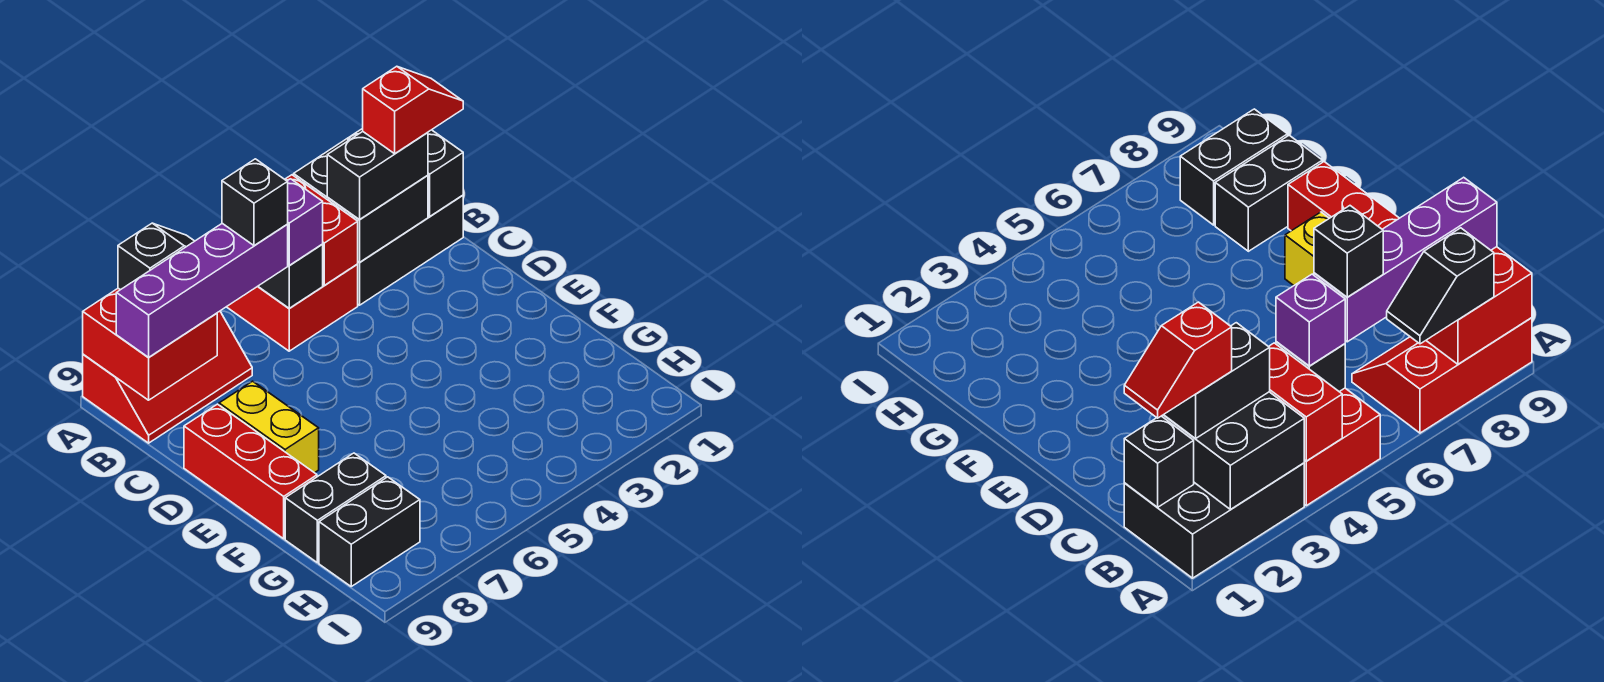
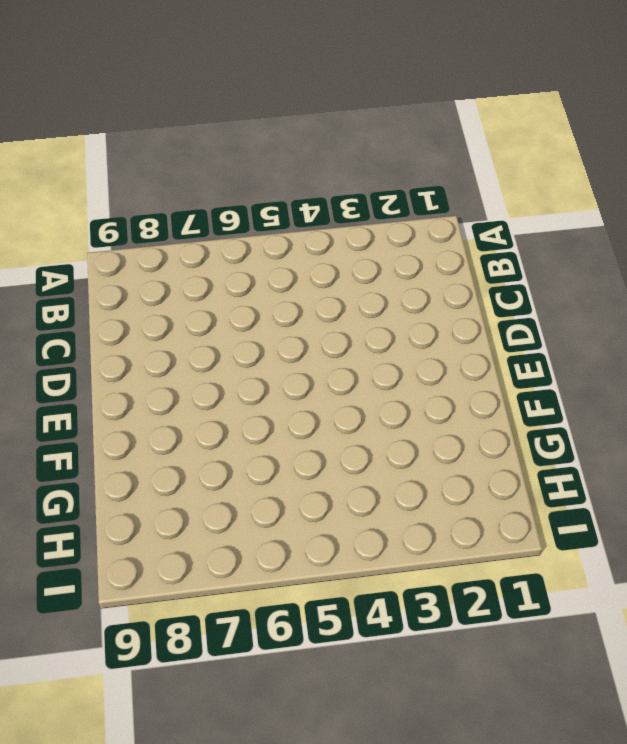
none -> black brick A1:B3 level 1
none -> red brick A4:B5 level 1
none -> red slope A7:B9 level 1 top A

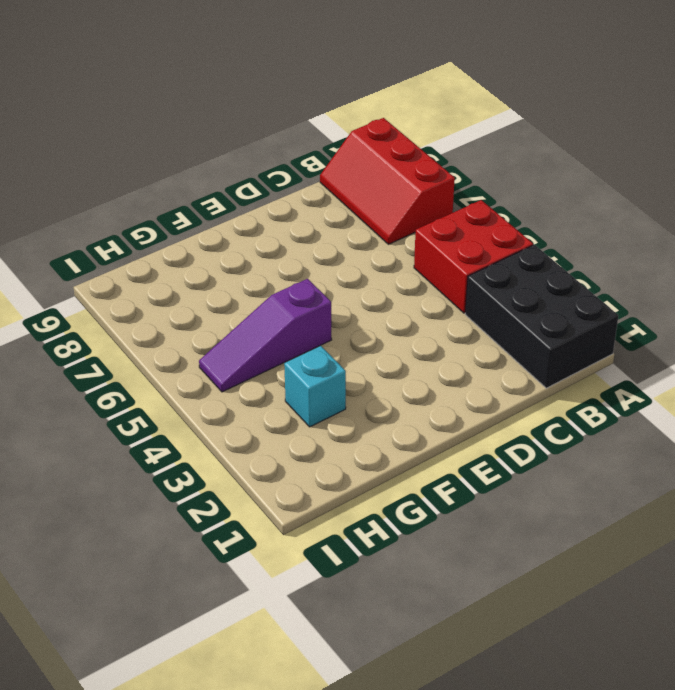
purple slope F5:H5 level 1 top F -> none
cyan brick G3 level 1 -> none
none -> yellow brick D8:E8 level 1
none -> red brick D9:F9 level 1
none -> black brick G8:G9 level 1

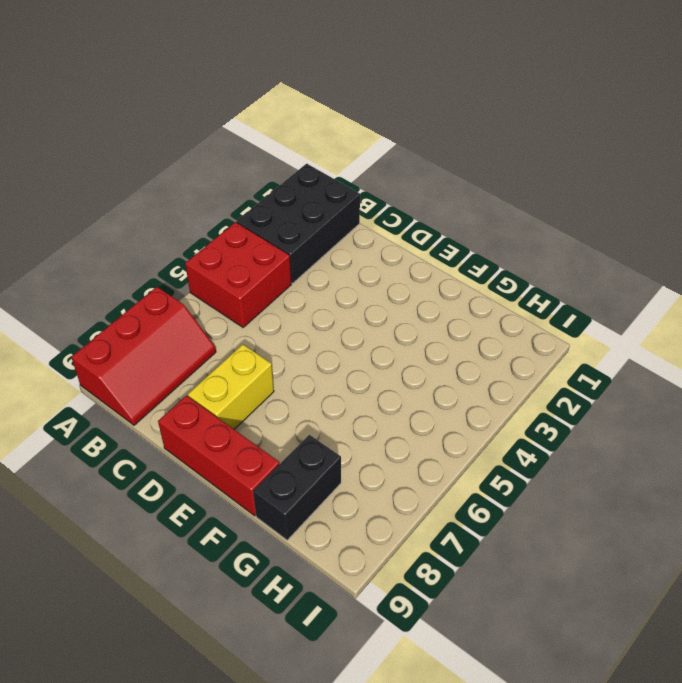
yellow brick D7:D8 level 1 -> yellow brick D8:E8 level 1
none -> black brick H8:H9 level 1
none -> black brick A2:B3 level 2
none -> red brick A4:B4 level 2

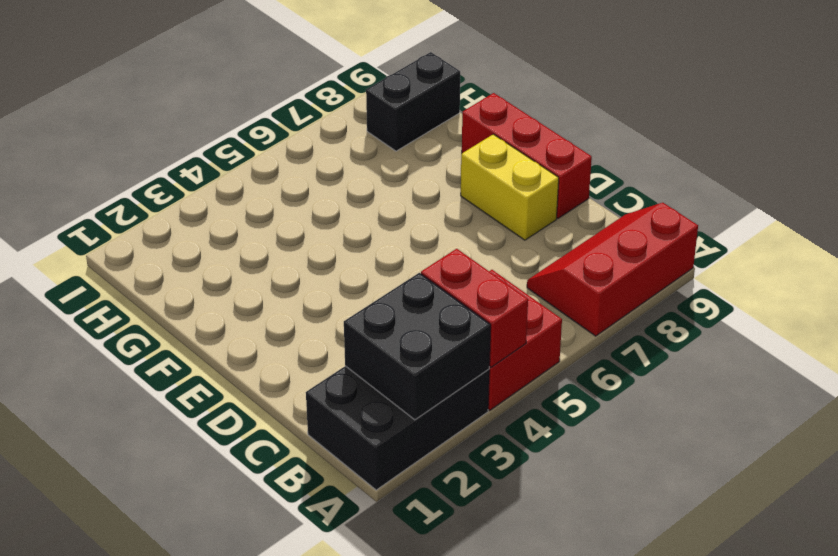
none -> black brick G8:G9 level 1
none -> red brick A8:B9 level 2
none -> black brick B1 level 2

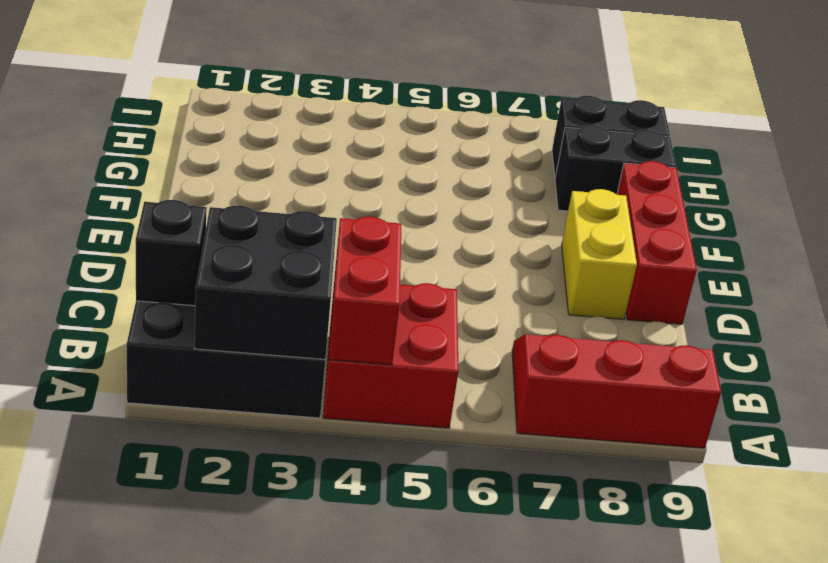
none -> red brick A8:B9 level 2
none -> black brick B5 level 2
none -> black slope A7:A8 level 3 top 8

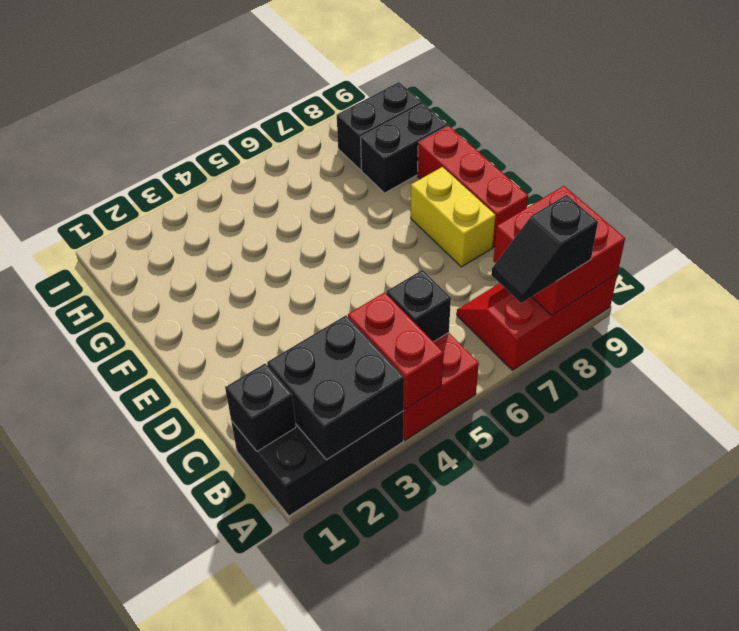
none -> black brick B2:B3 level 3
none -> purple brick B5 level 3
none -> purple brick B6:B9 level 3

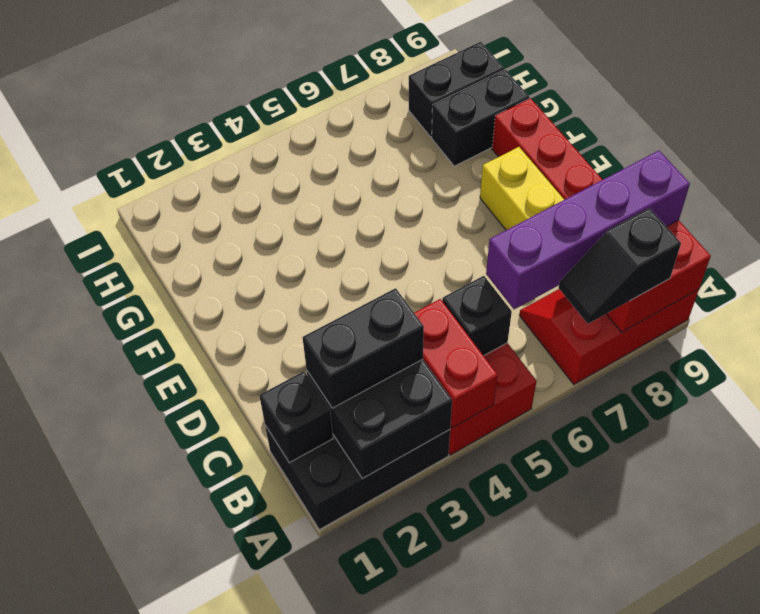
none -> purple brick B5 level 3
none -> red slope B1:B2 level 4 top 2
none -> black brick B6 level 4

